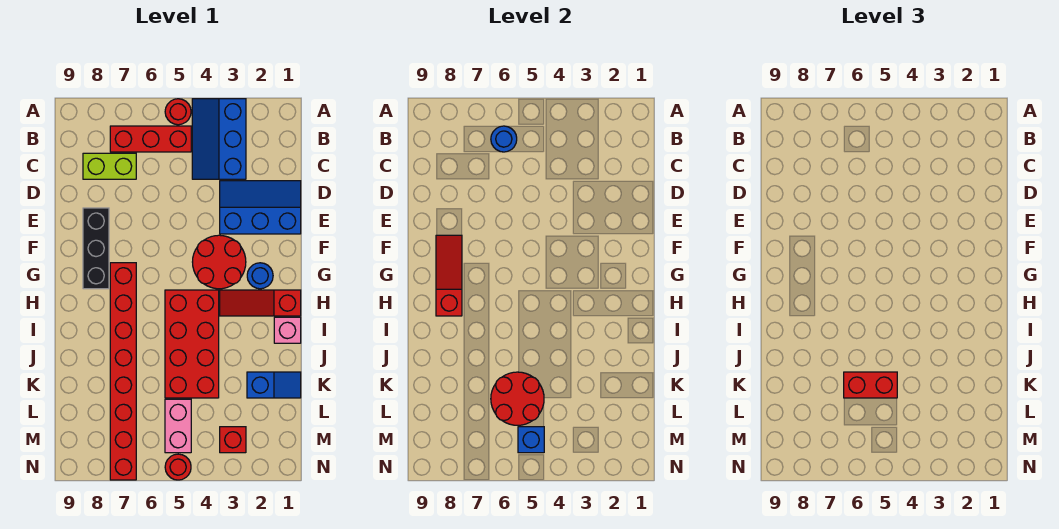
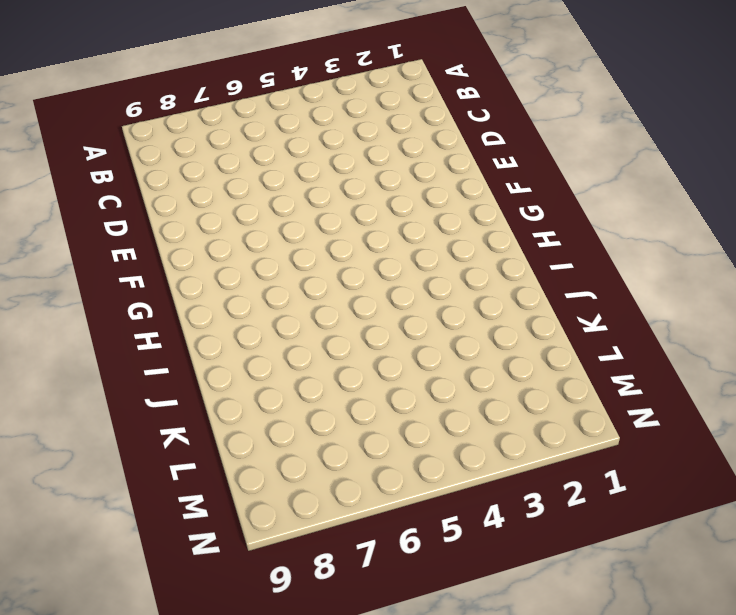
none -> blue slope A3:C4 level 1 top 3
none -> red round brick A5 level 1
none -> red brick B5:B7 level 1

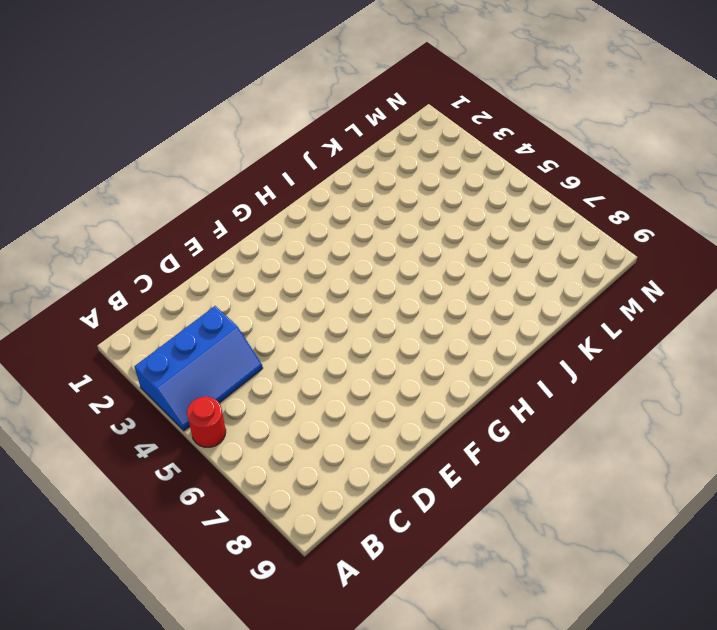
none -> red brick B5:B7 level 1
none -> lime brick C7:C8 level 1
none -> blue slope D1:E3 level 1 top E

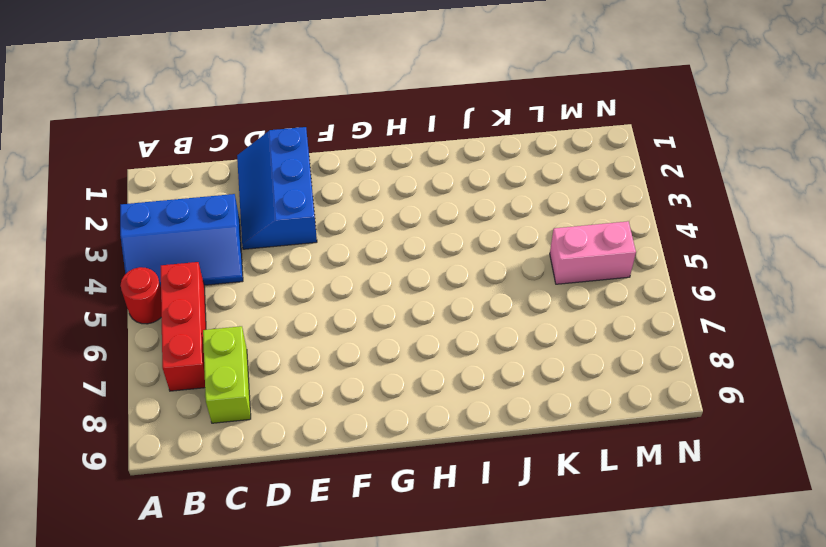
none -> black brick E8:G8 level 1
none -> red round brick F3:G4 level 1
none -> blue round brick G2 level 1

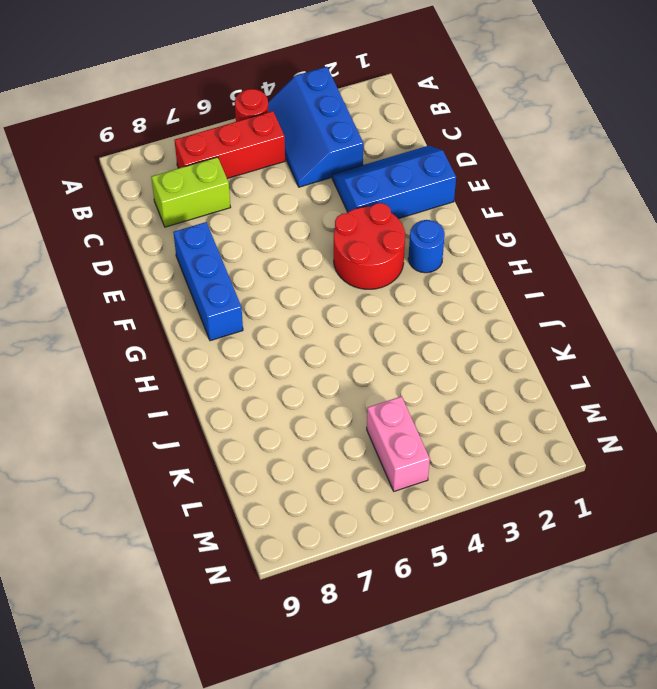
blue brick E8:G8 level 1 -> black brick E8:G8 level 1
none -> red brick G7:N7 level 1
none -> red slope H1:H3 level 1 top 1
none -> red brick H4:K5 level 1

